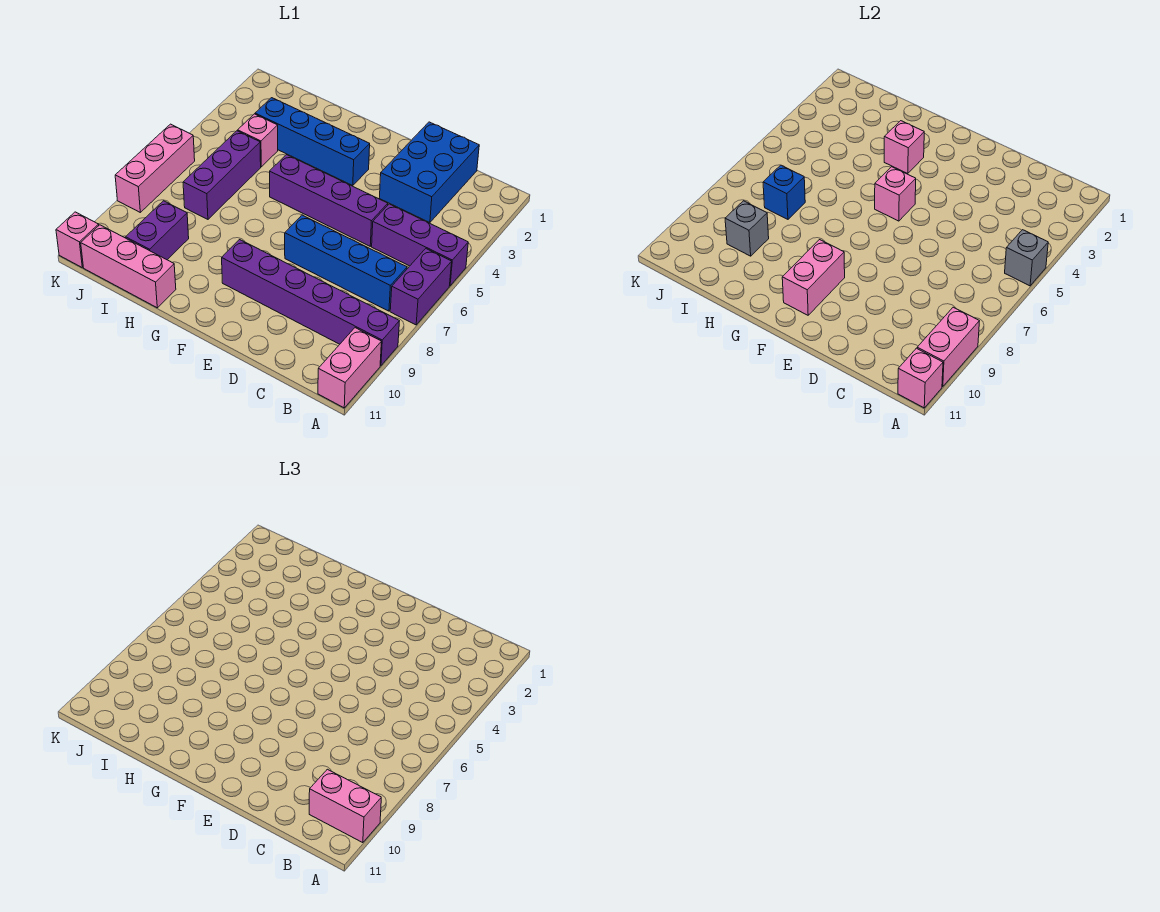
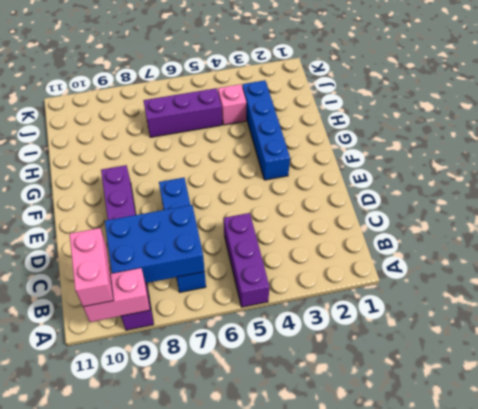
blue brick B7:C9 level 2 -> blue brick C1:D3 level 1
none -> purple brick A6:A7 level 1
none -> pink brick A10:A11 level 1
none -> purple brick D5:G5 level 1

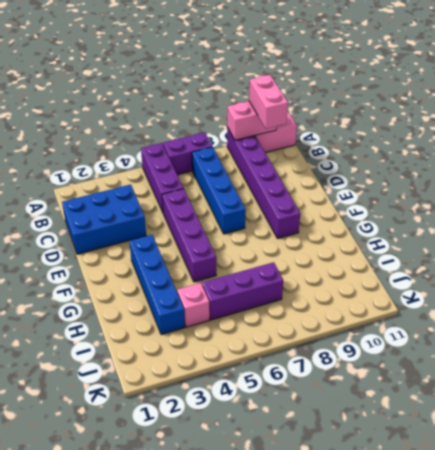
none -> pink brick H11:J11 level 1
none -> purple brick I9:I10 level 1
none -> pink brick K6:K8 level 1

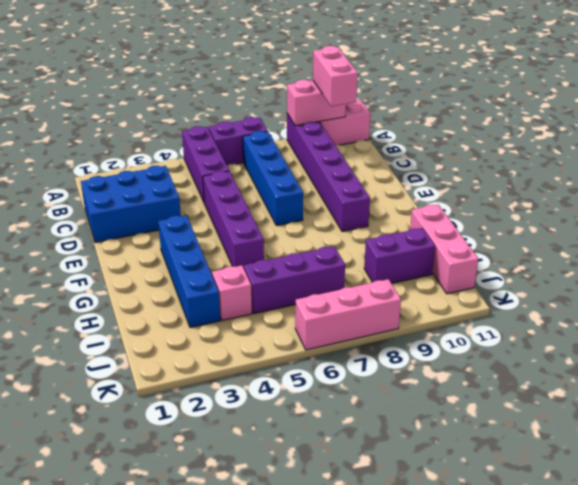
none -> pink brick K11 level 1
none -> grey brick A5 level 2
none -> pink brick A11 level 2

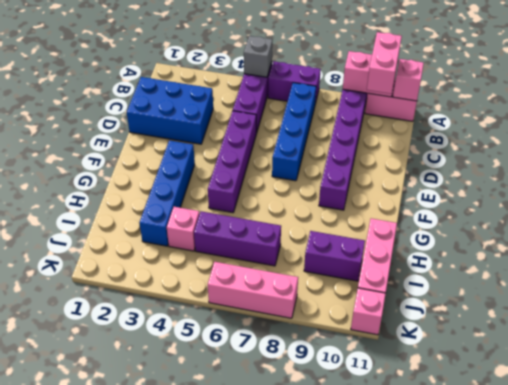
none -> pink brick F5 level 2
none -> pink brick F9:F10 level 2
none -> pink brick G3 level 2

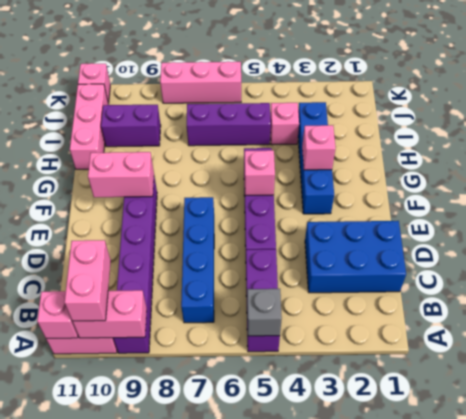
none -> purple brick A6:A7 level 1
none -> blue brick I7 level 2
none -> grey brick I9 level 2

